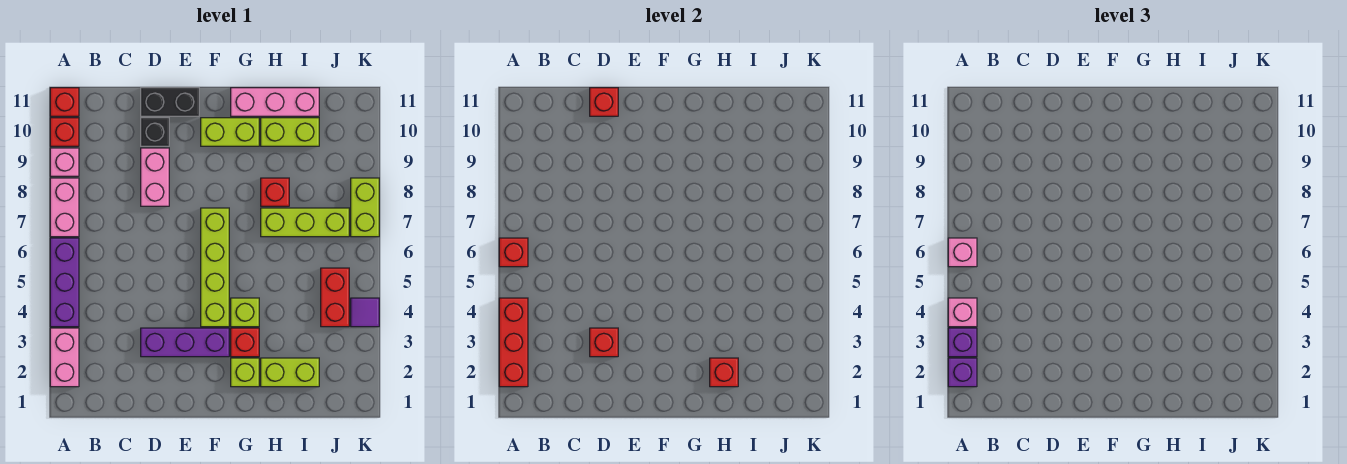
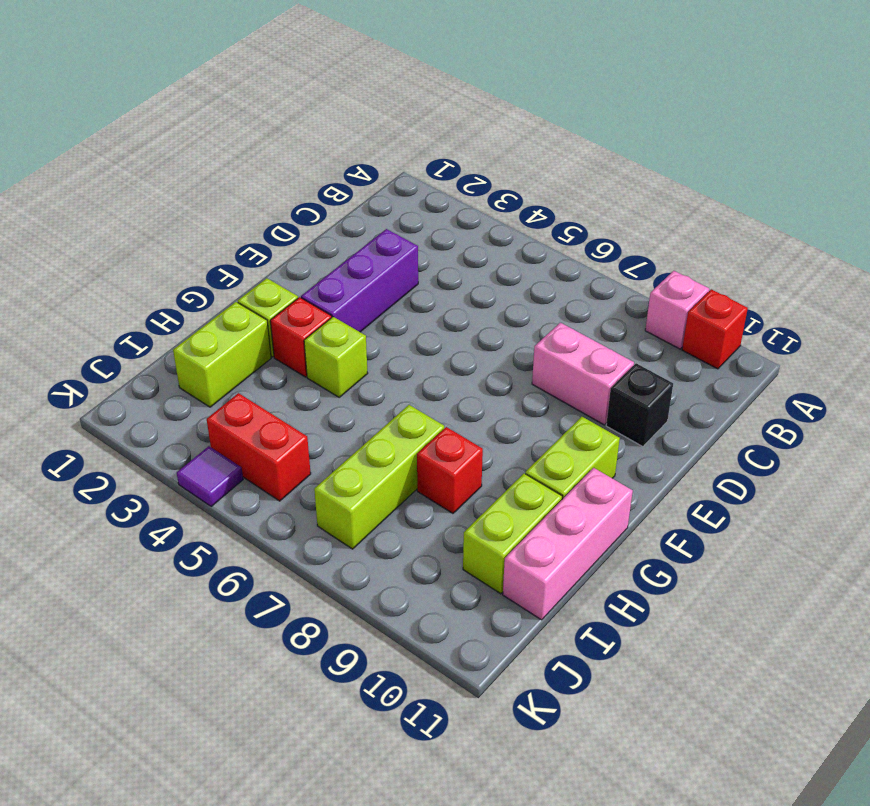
none -> pink brick A2:A3 level 1
none -> purple brick A4:A6 level 1
none -> pink brick A7:A8 level 1
none -> red brick A11 level 1

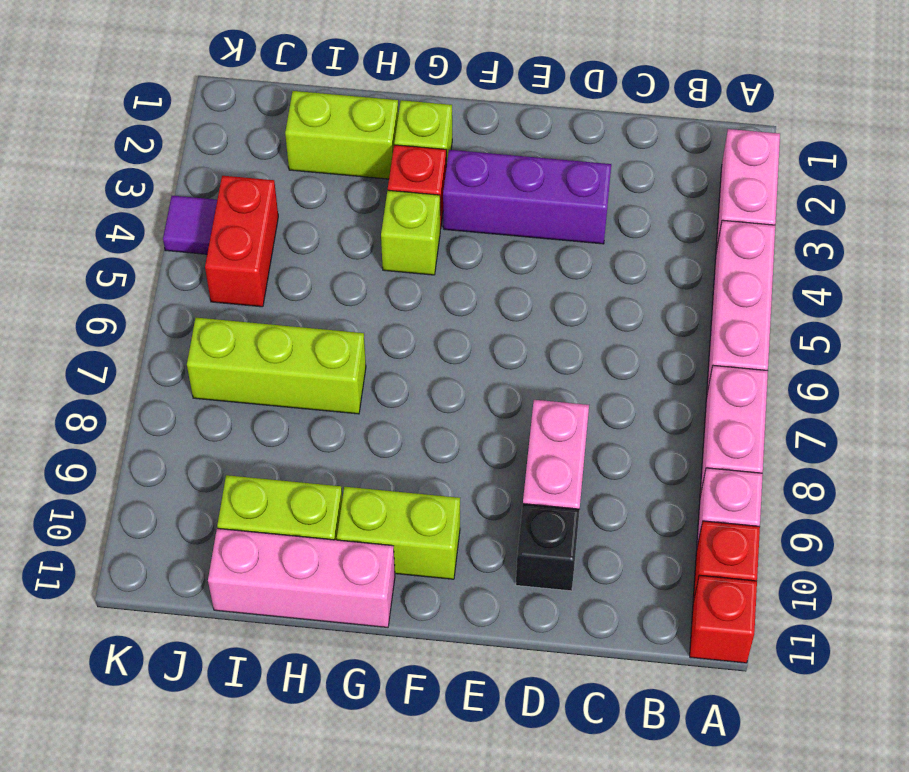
pink brick A4:A6 level 1 -> purple brick A4:A6 level 1
none -> black brick D11:E11 level 1
none -> lime brick F4:F7 level 1
none -> red brick H8 level 1
none -> lime brick K7:K8 level 1

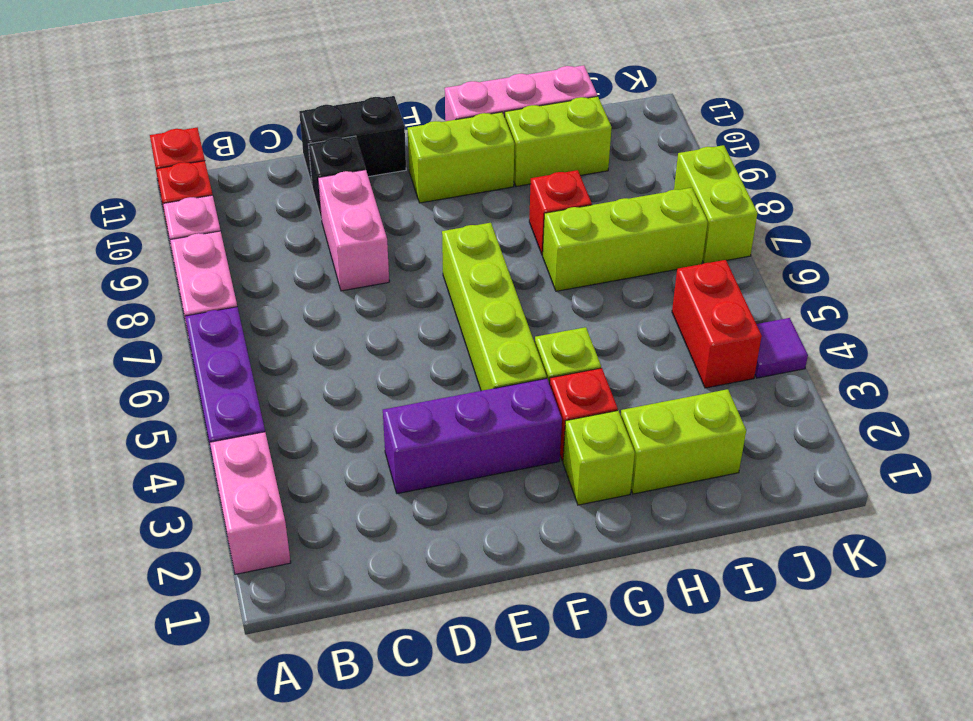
none -> red brick A2:A4 level 2
none -> red brick A6 level 2
none -> red brick D3 level 2
none -> red brick D11 level 2

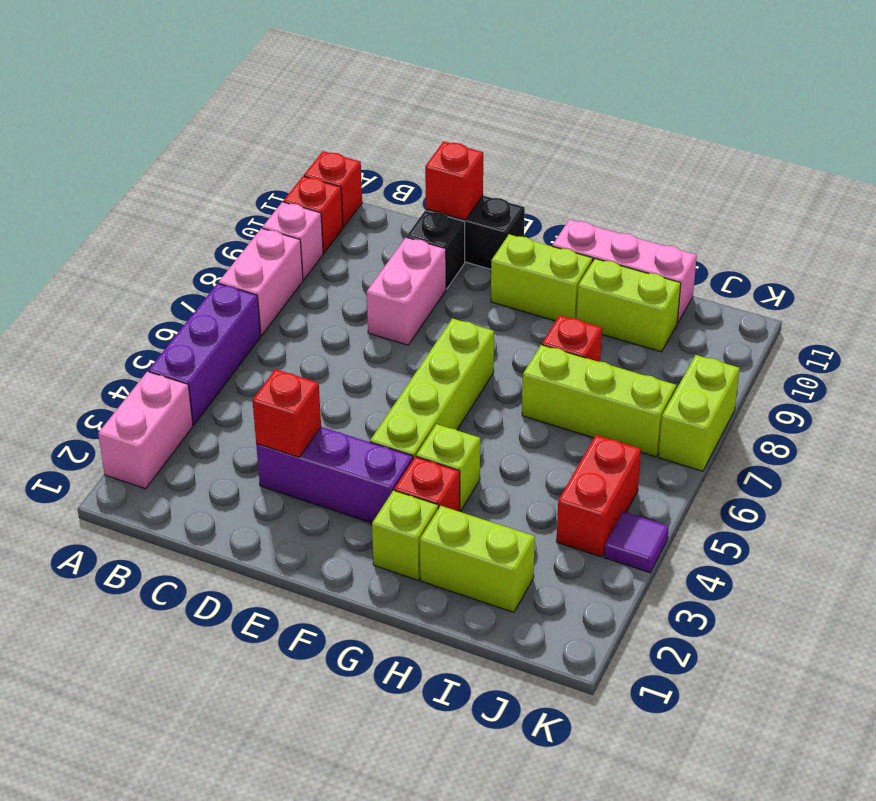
none -> red brick A2:A4 level 2
none -> red brick A6 level 2
none -> red brick H2 level 2
none -> purple brick A2 level 3

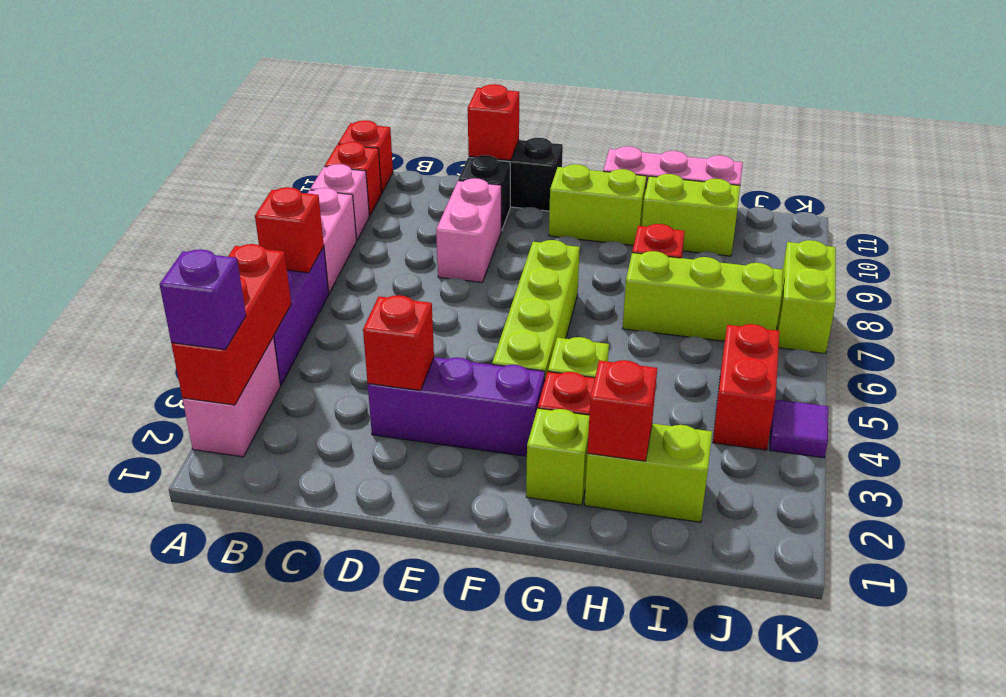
none -> purple brick A3 level 3
none -> pink brick A4 level 3
none -> pink brick A6 level 3

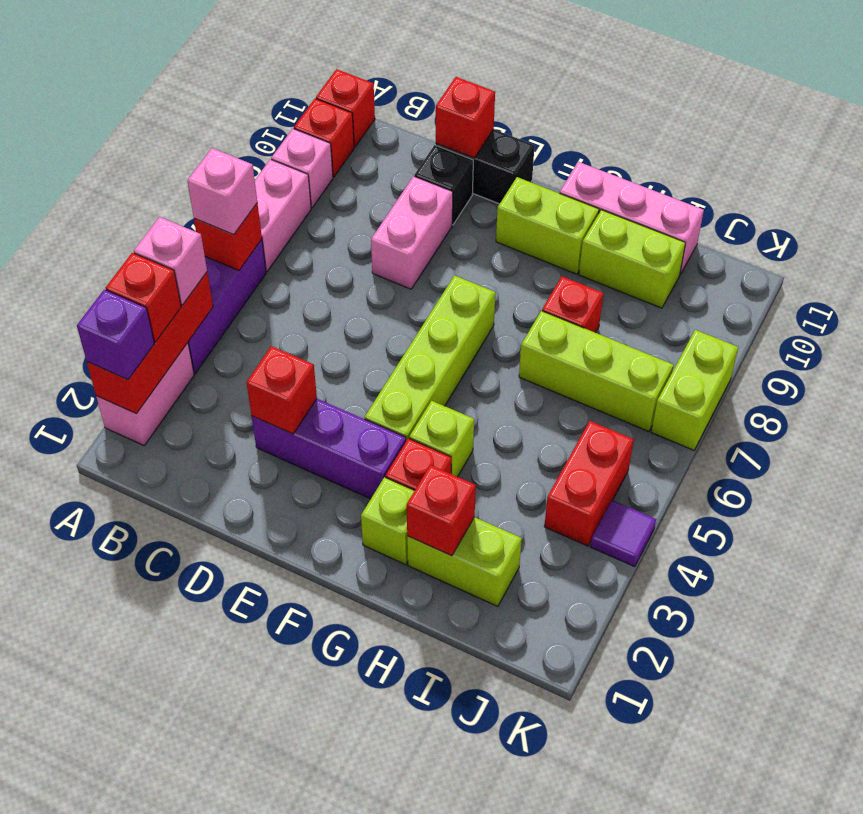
red brick A3 level 3 -> purple brick A3 level 3

